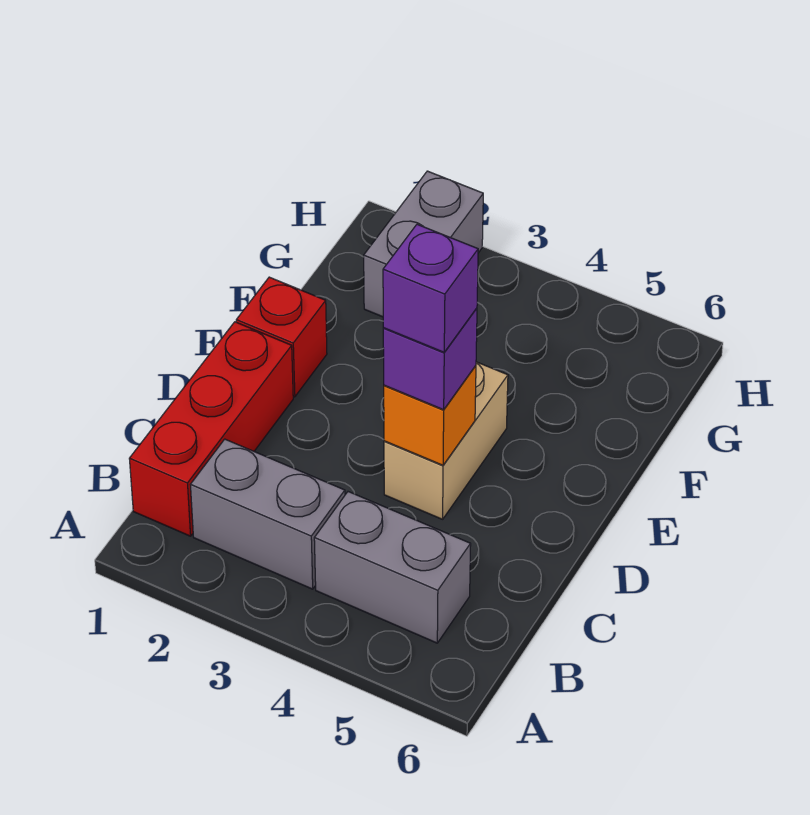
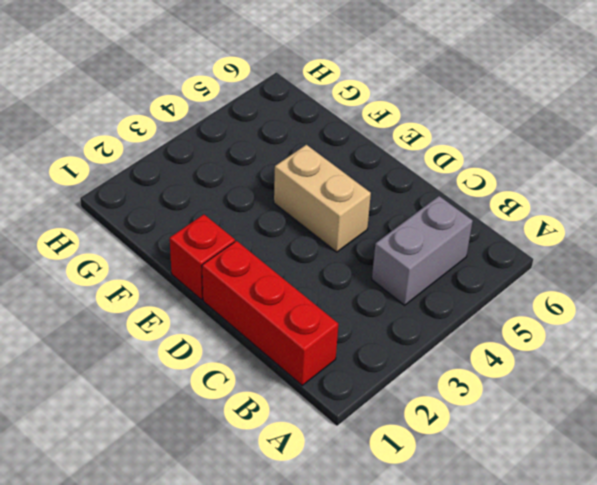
none -> grey brick B2:B3 level 1
none -> grey brick G2:H2 level 1

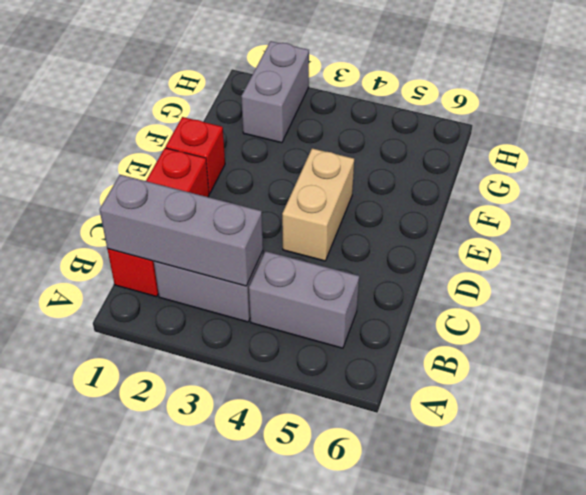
grey brick B1:B3 level 2 -> none
none -> orange brick D4 level 2
none -> purple brick D4 level 3

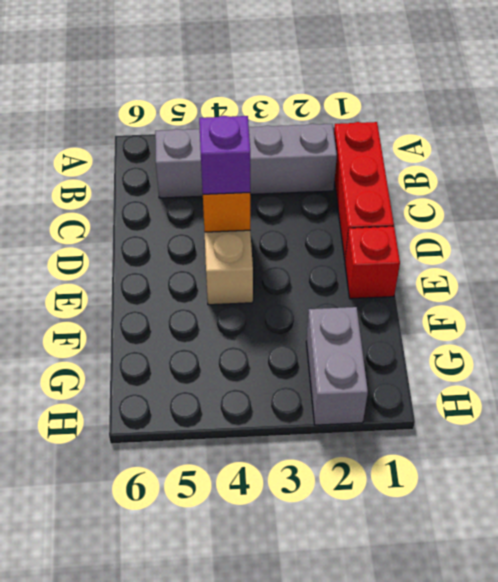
none -> purple brick D4 level 4

